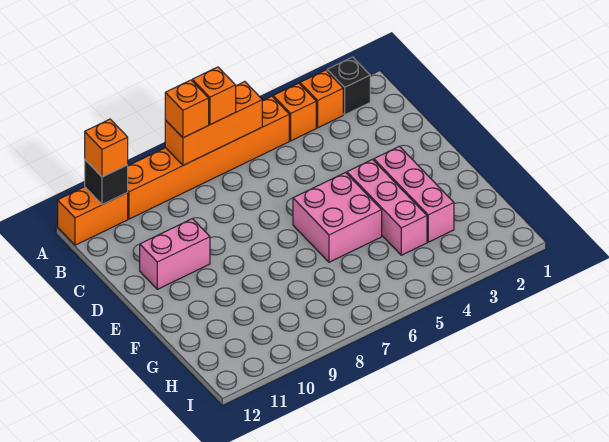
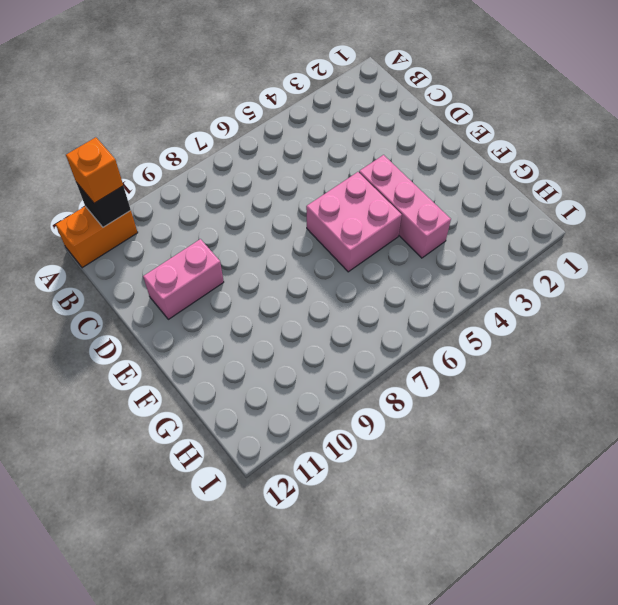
none -> black brick A2 level 1
none -> orange brick A3 level 1
none -> orange brick A4 level 1

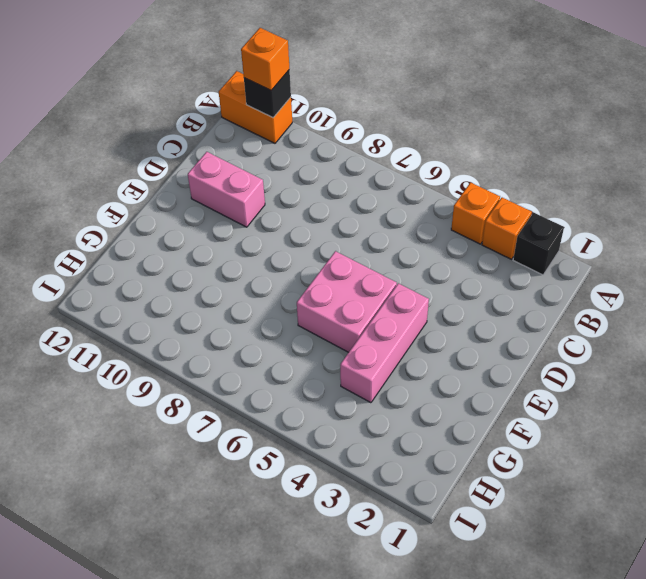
none -> orange brick A5:A10 level 1
none -> pink brick E3:G3 level 1
none -> orange brick A6:A8 level 2

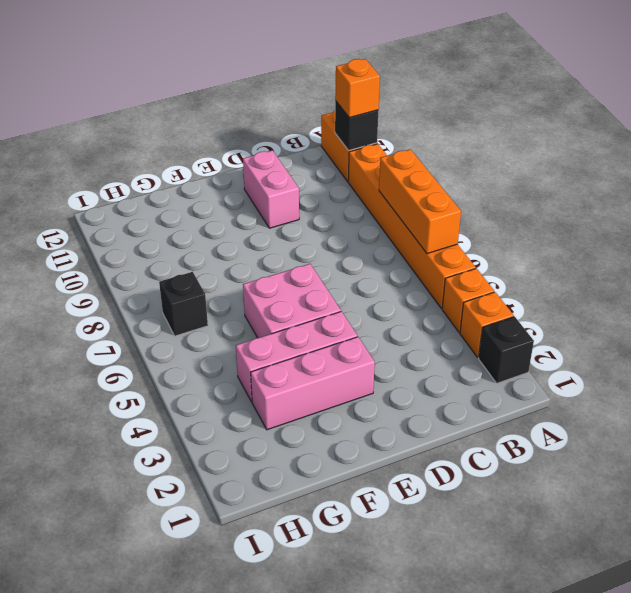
black brick H7 level 1 -> none
none -> orange brick A7 level 3
none -> orange brick A8 level 3

